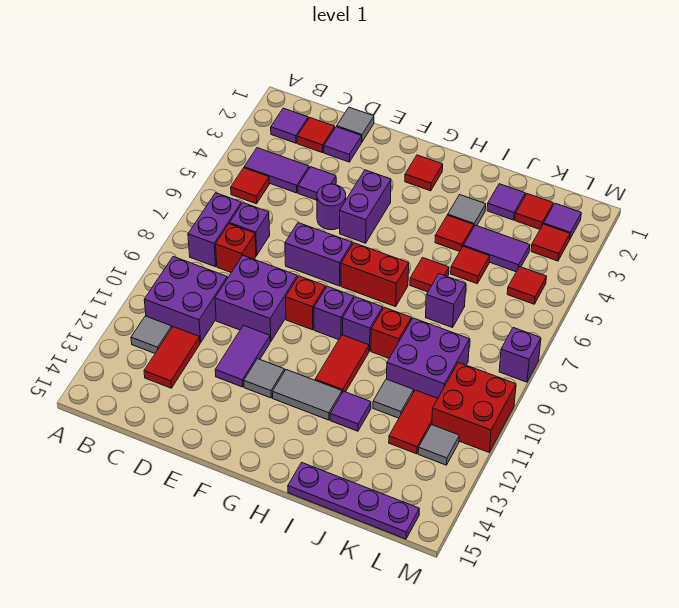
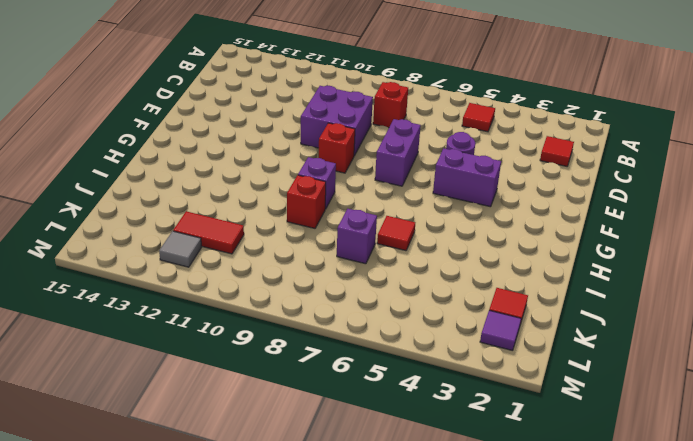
none -> purple tile B2 level 1
none -> purple tile B4:C4 level 1
none -> purple brick B7:B8 level 1
none -> purple brick B10:C11 level 1

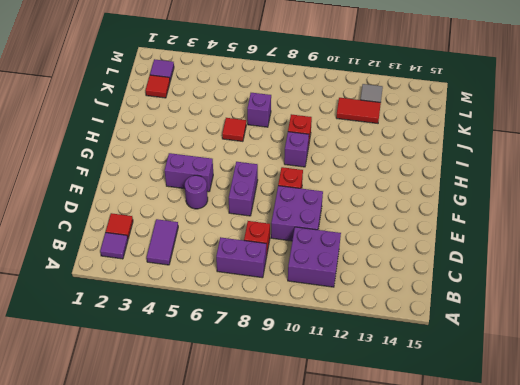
none -> red tile B5 level 1
none -> grey tile B12 level 1
none -> purple brick C7 level 1
none -> red tile C12:C13 level 1

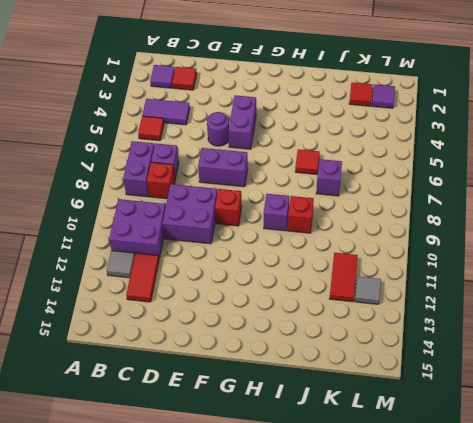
none -> grey tile D1 level 1
none -> purple tile D2 level 1
none -> purple tile D4 level 1
none -> purple tile E11:E12 level 1

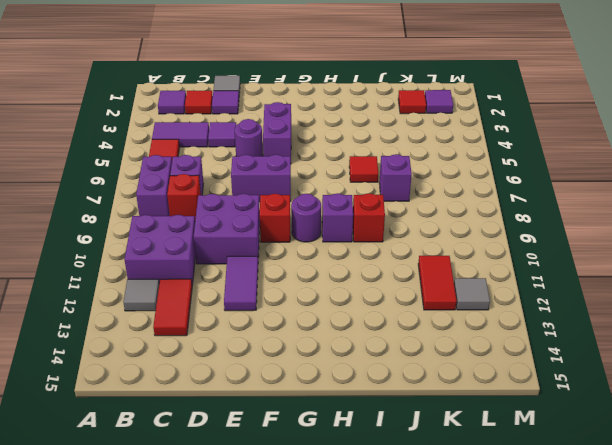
purple round brick G9 level 1 -> purple brick G9 level 1
none -> grey tile F12 level 1
none -> red tile G2 level 1
none -> red brick G7:H7 level 1
none -> grey tile G12:H12 level 1

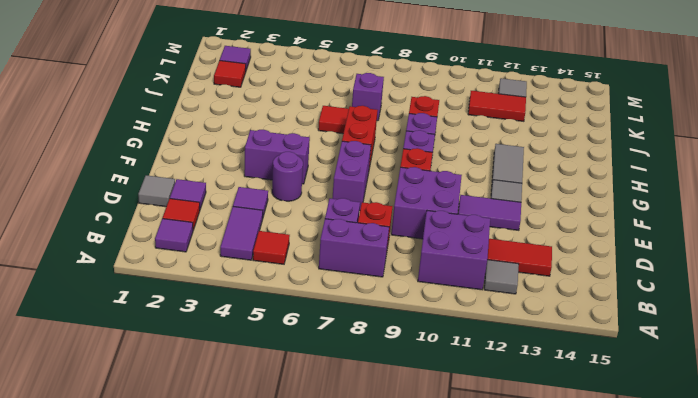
none -> red tile G2 level 1
none -> red tile H10:H11 level 1
none -> grey tile I3 level 1
none -> red tile I4 level 1

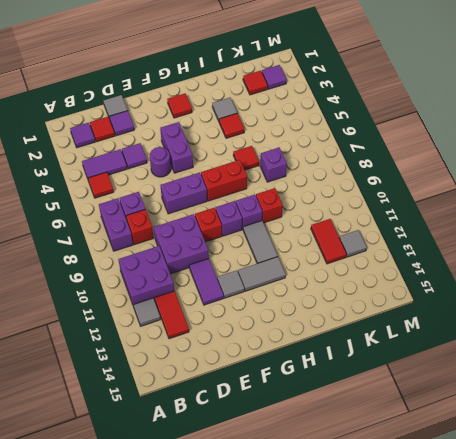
grey tile H10:H11 level 1 -> red tile H10:H11 level 1
none -> purple tile I12 level 1
none -> purple plate I15:L15 level 1
none -> purple tile J2 level 1
none -> purple tile J4:K4 level 1

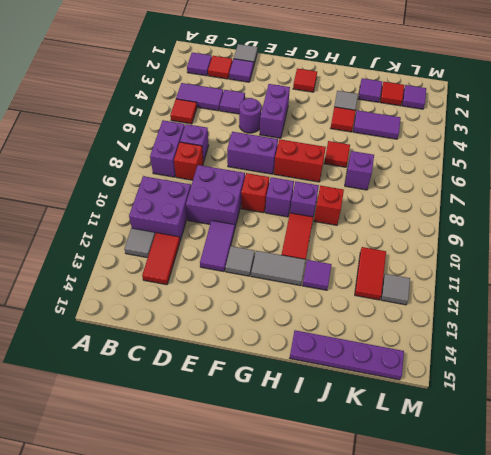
none -> red tile J5 level 1
none -> purple brick J9:K10 level 1
none -> grey tile J11 level 1
none -> red tile L3 level 1

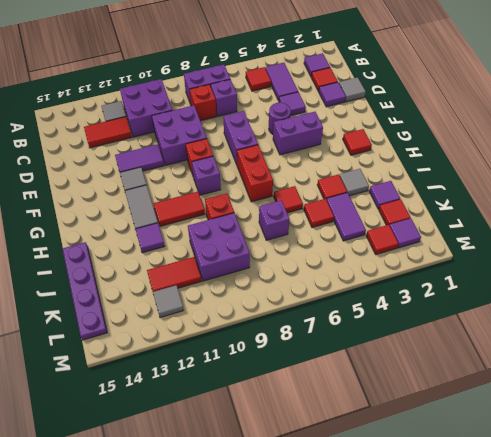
none -> purple brick H9 level 1
none -> grey tile J11 level 1
none -> red tile L5 level 1
none -> red brick L10:M11 level 1

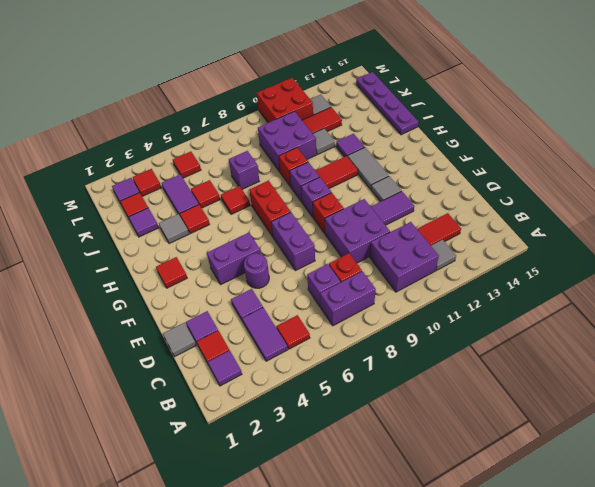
none -> purple brick M8 level 1

